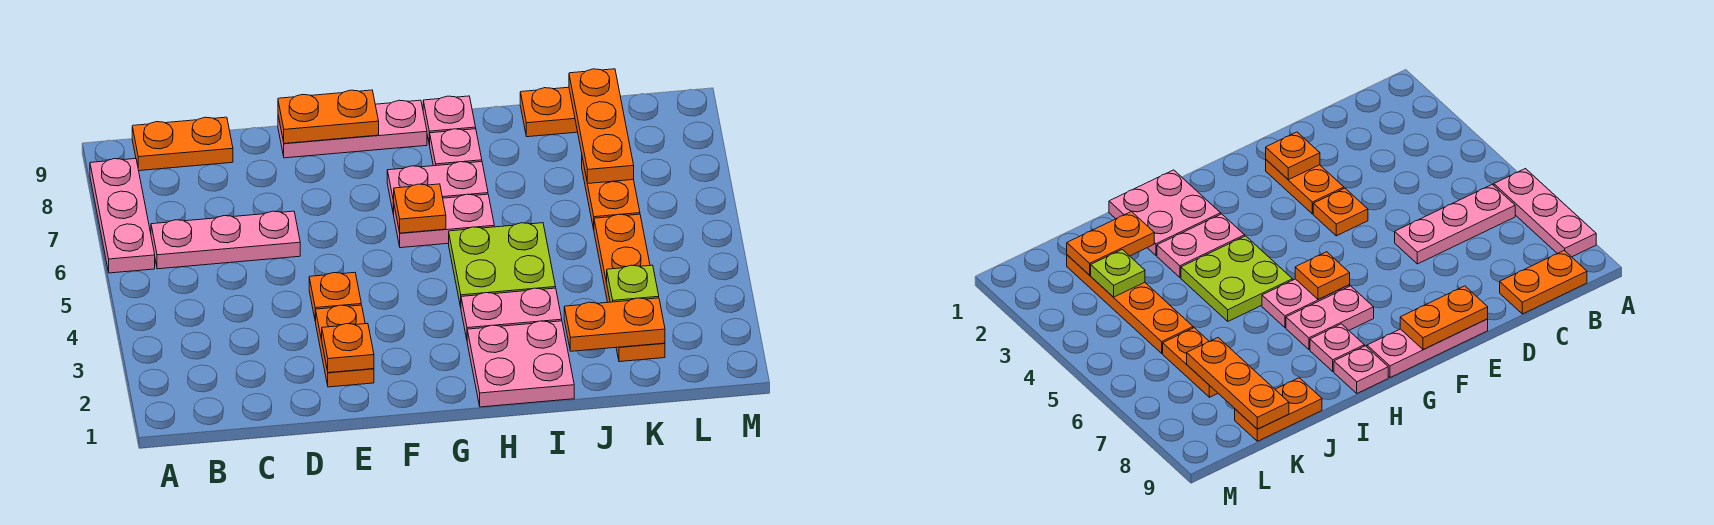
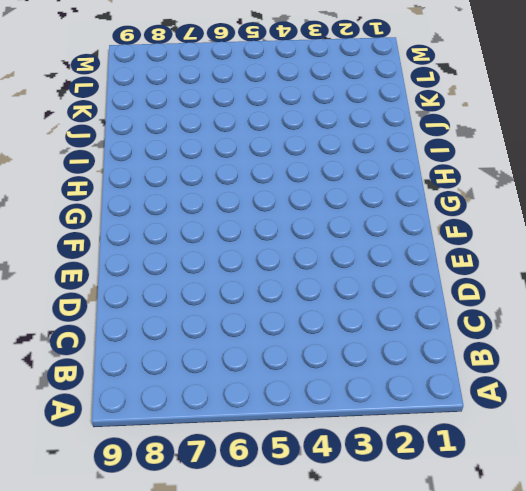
none -> pink plate A6:A8 level 1
none -> pink plate B6:D6 level 1
none -> orange plate B9:C9 level 1

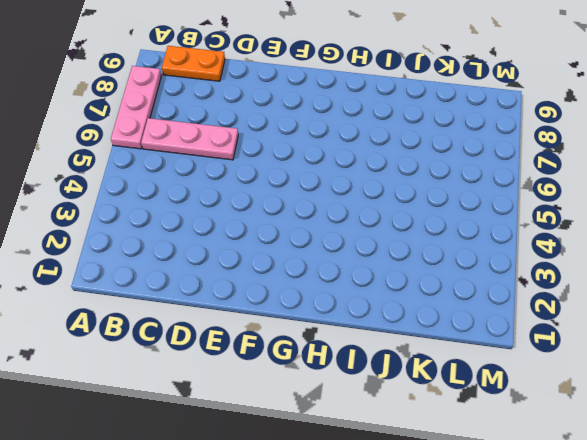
none -> orange plate E2:E3 level 1
none -> orange plate E4 level 1
none -> pink plate E9:G9 level 1

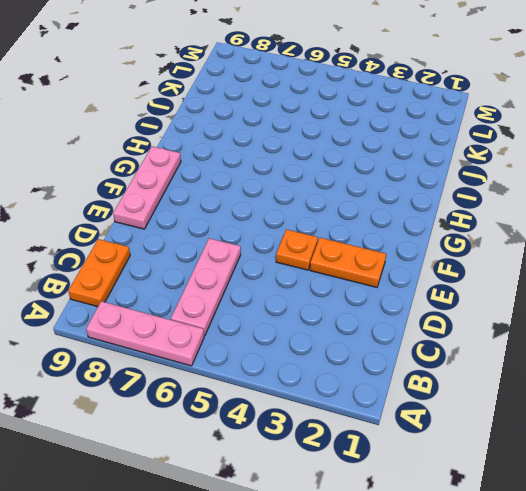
none -> pink plate G6:H6 level 1
none -> pink plate G7:H7 level 1
none -> pink plate H1:I2 level 1

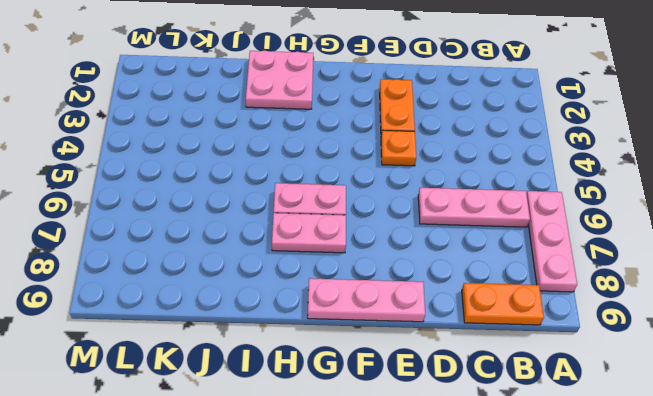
none -> pink plate H3:I3 level 1
none -> lime plate H4:I5 level 1
none -> pink plate H8 level 1

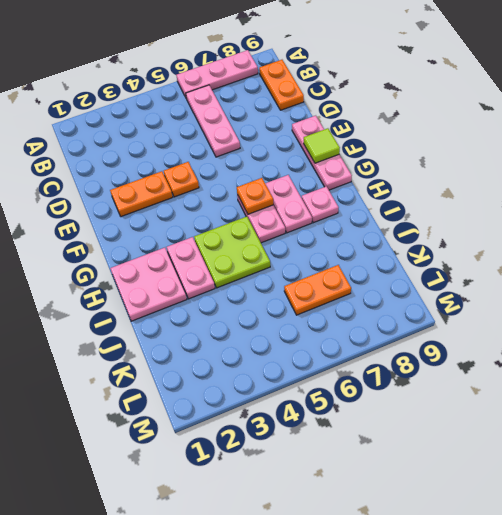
lime tile F9 level 2 -> orange plate E9:F9 level 2
none -> pink plate H9 level 1
none -> orange plate J9:K9 level 1
none -> orange plate K2:K5 level 1

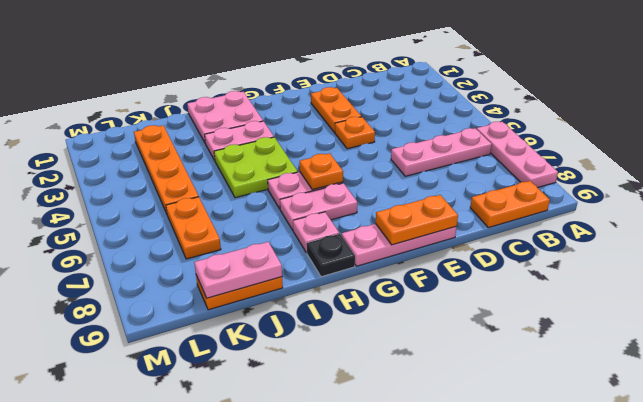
black plate H9 level 1 -> pink plate H9 level 1
pink plate J9:K9 level 2 -> orange plate K7:K9 level 2
none -> orange plate E2 level 2
none -> orange plate J2:K2 level 2
none -> lime plate K3 level 2

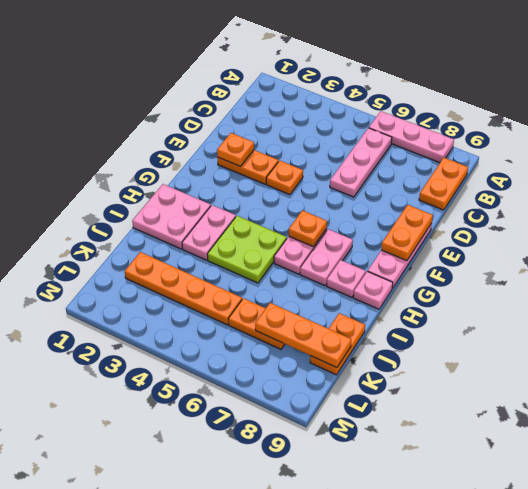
none -> orange plate J2:K2 level 2
none -> lime plate K3 level 2

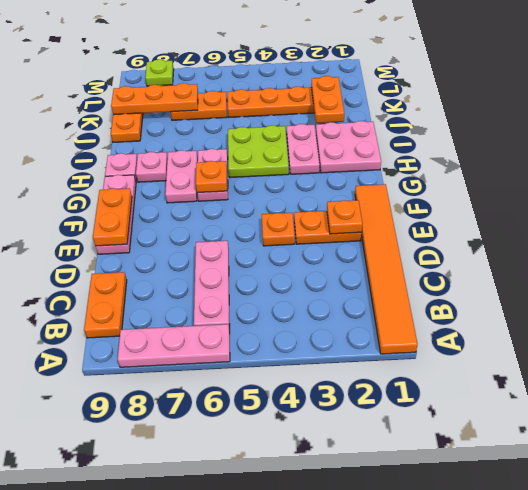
orange tile A1:F1 level 1 -> none
lime plate M8 level 1 -> lime plate K3 level 2

